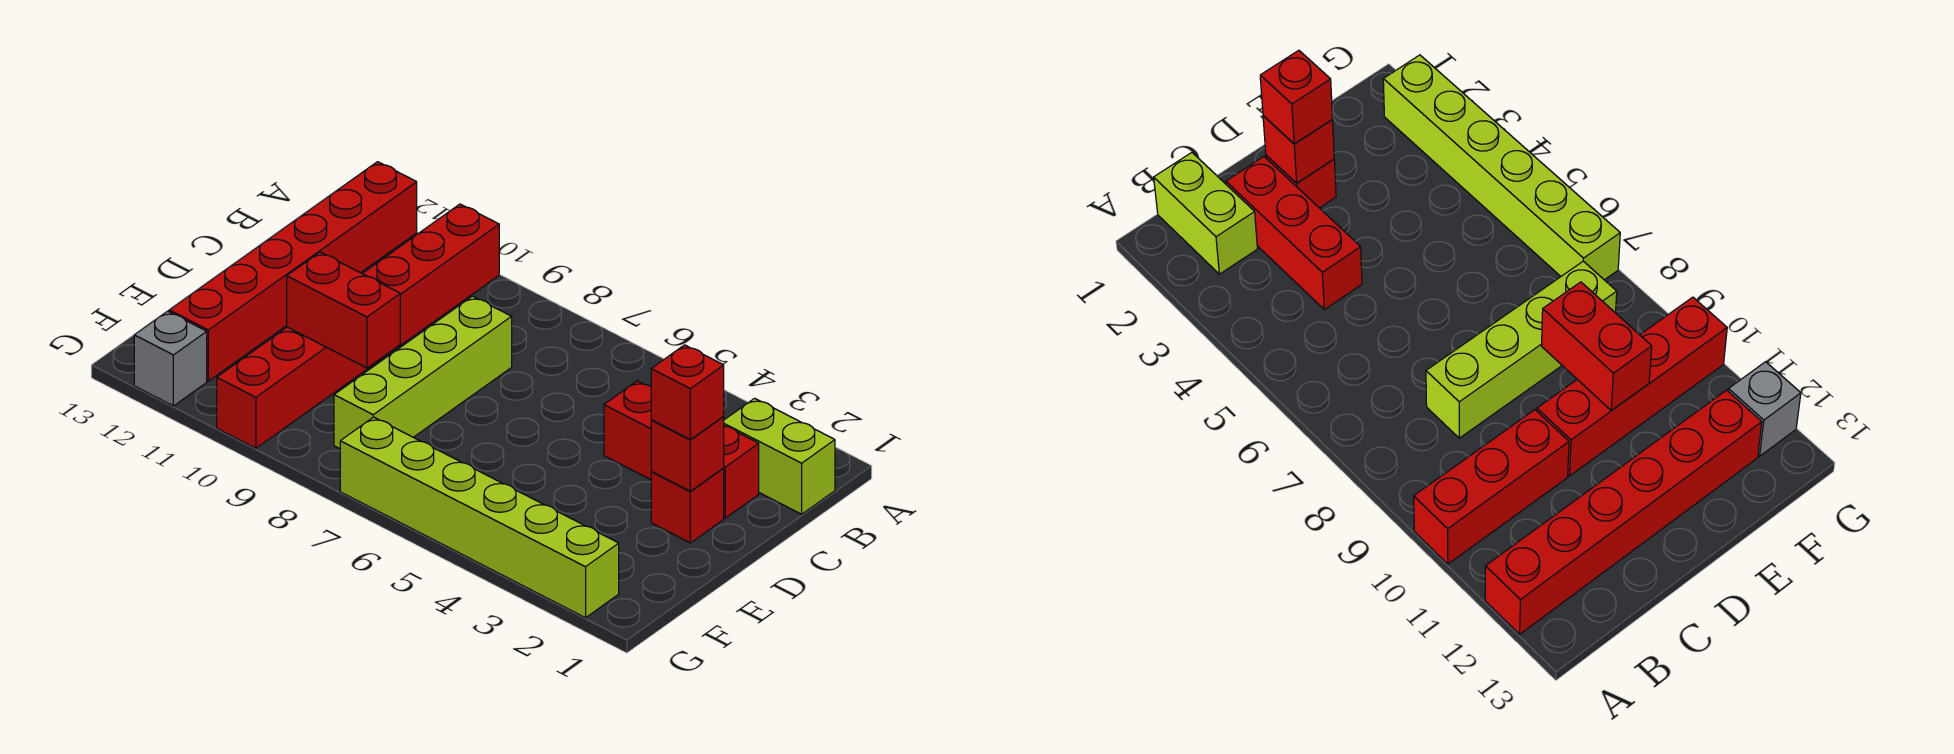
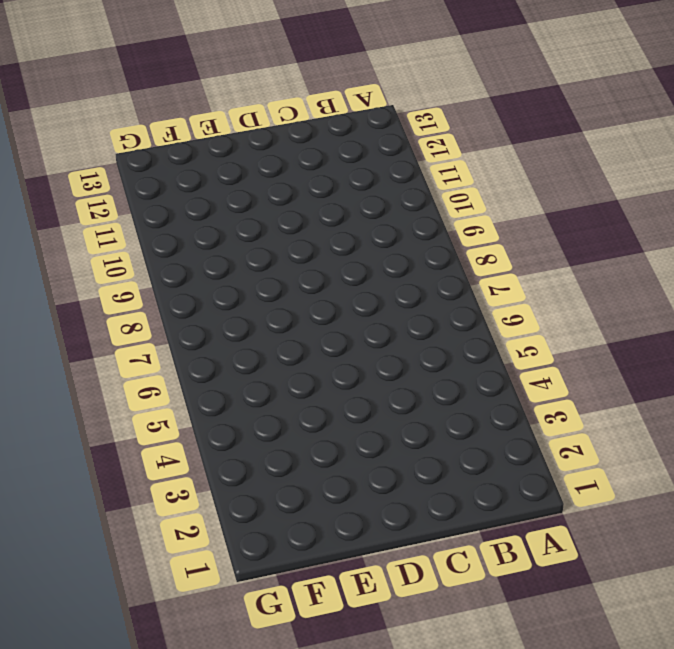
none -> red brick A10:C10 level 1
none -> red brick A12:F12 level 1
none -> lime brick B1:B2 level 1

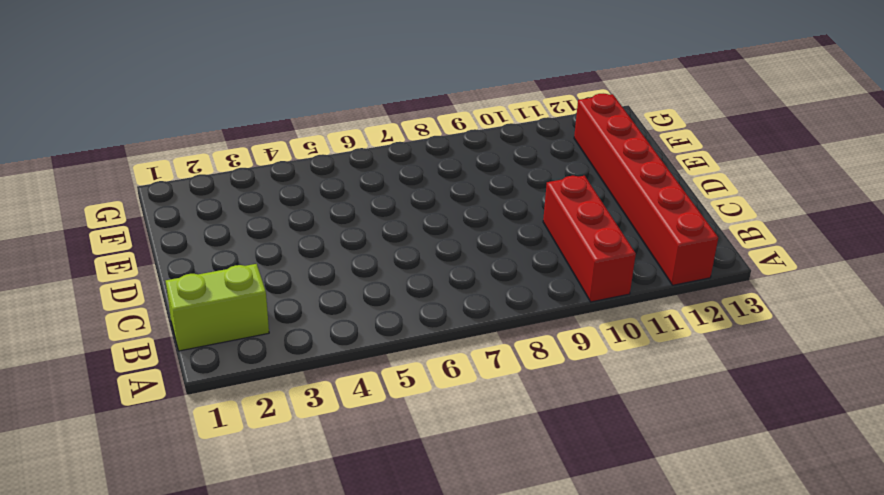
none -> red brick C2:C4 level 1
none -> lime brick C8:F8 level 1
none -> red brick D2 level 1

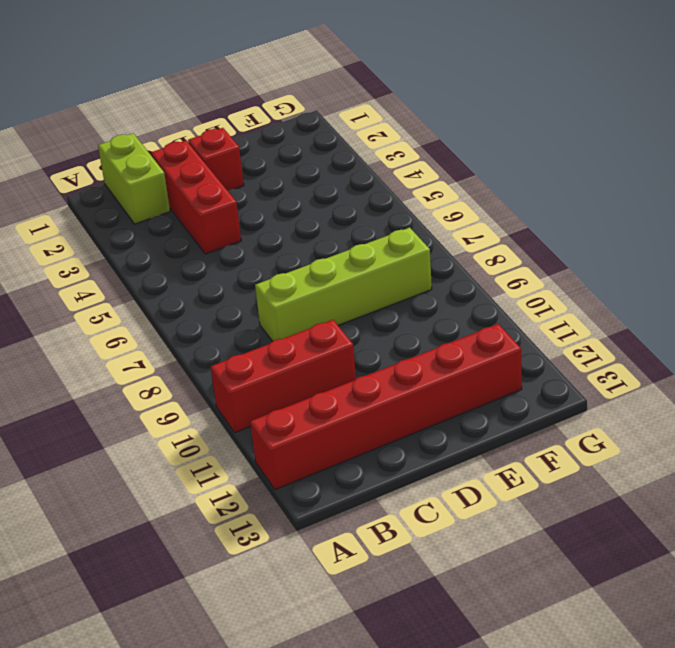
none -> red brick D10:G10 level 1
none -> lime brick G2:G7 level 1
none -> grey brick G12 level 1

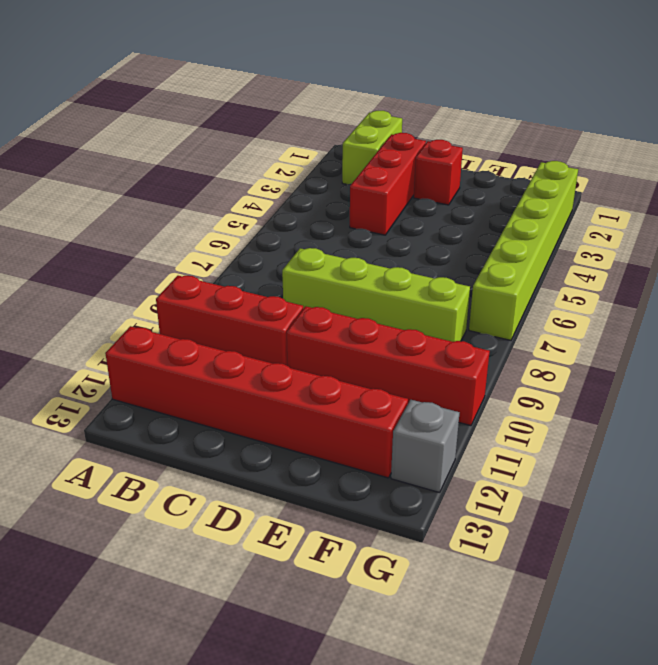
none -> red brick D2 level 2
none -> red brick E9:E10 level 2
none -> red brick D2 level 3

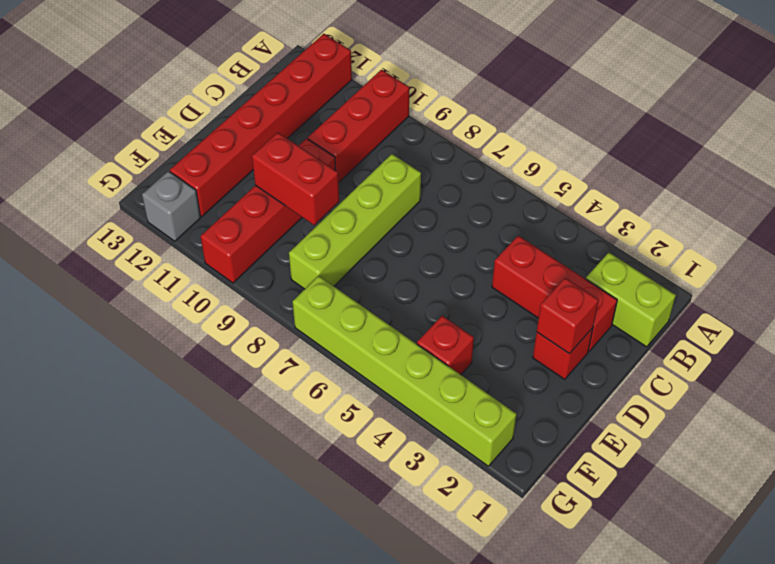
red brick F4 level 1 -> red brick D2 level 3

